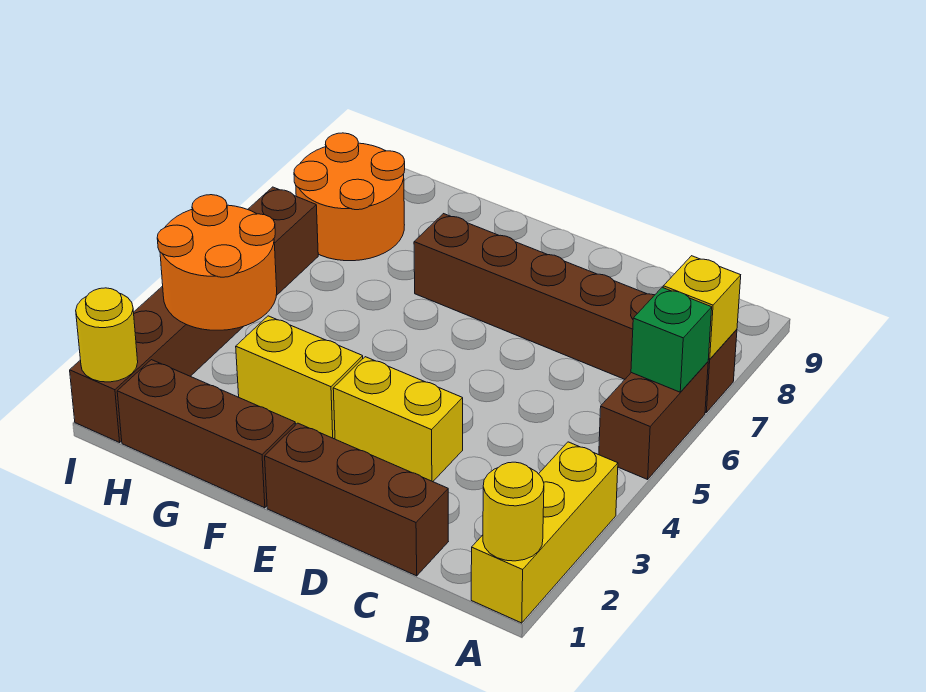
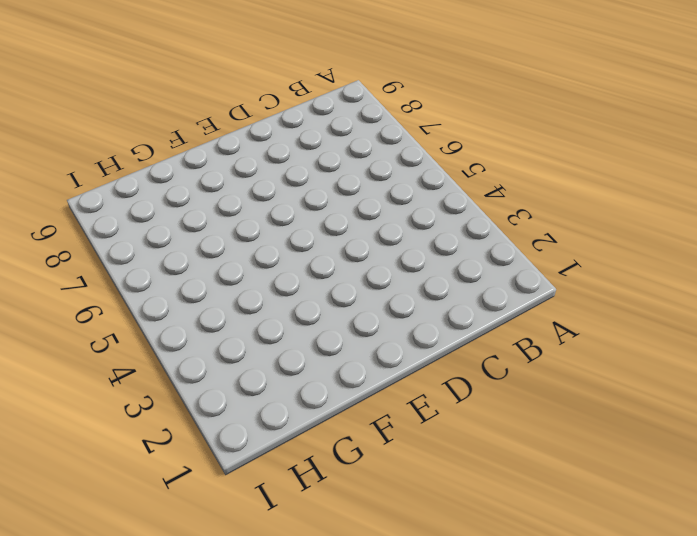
none -> yellow brick A1:A3 level 1
none -> brown brick A5:A6 level 1
none -> brown brick A7:F7 level 1

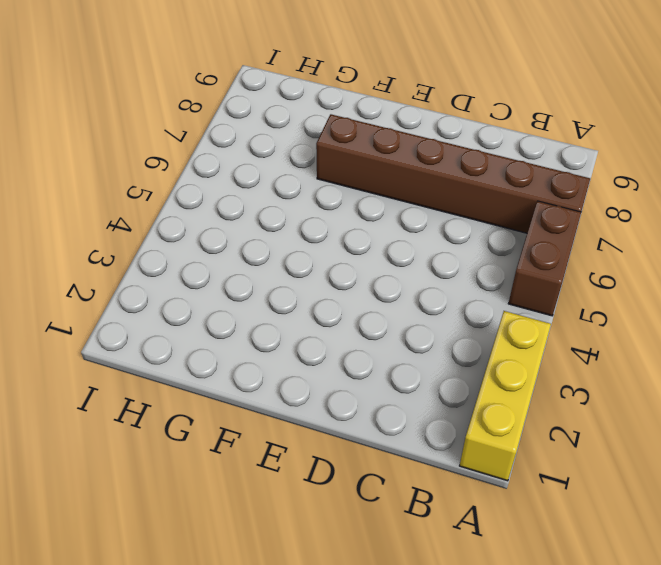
none -> brown brick C1:E1 level 1
none -> yellow brick D3:E3 level 1
none -> brown brick F1:H1 level 1

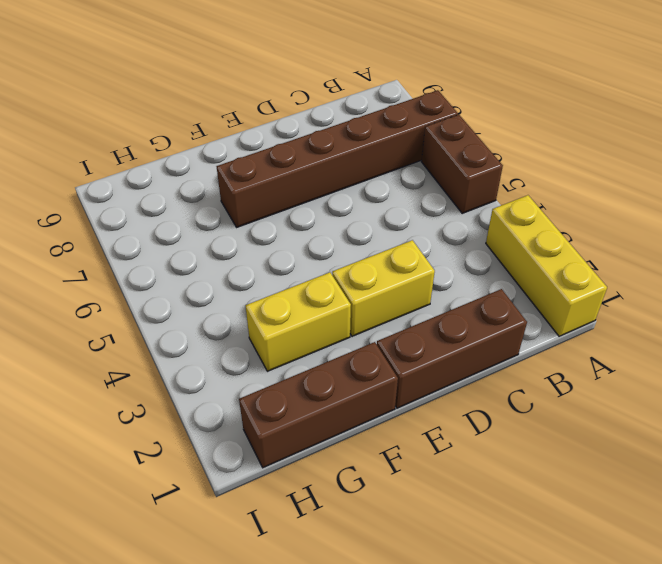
none -> orange round brick H7:I8 level 1
none -> brown brick I1:I6 level 1
none -> yellow round brick A1 level 2

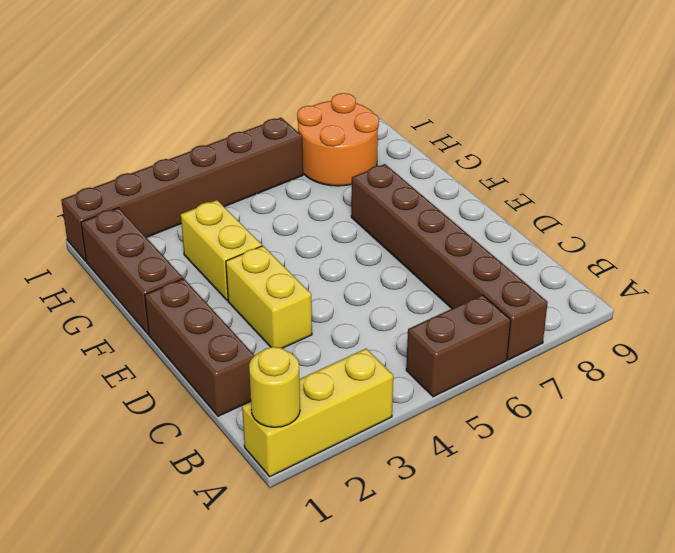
none -> green brick A6 level 2
none -> yellow brick A7 level 2
none -> orange round brick H3:I4 level 2

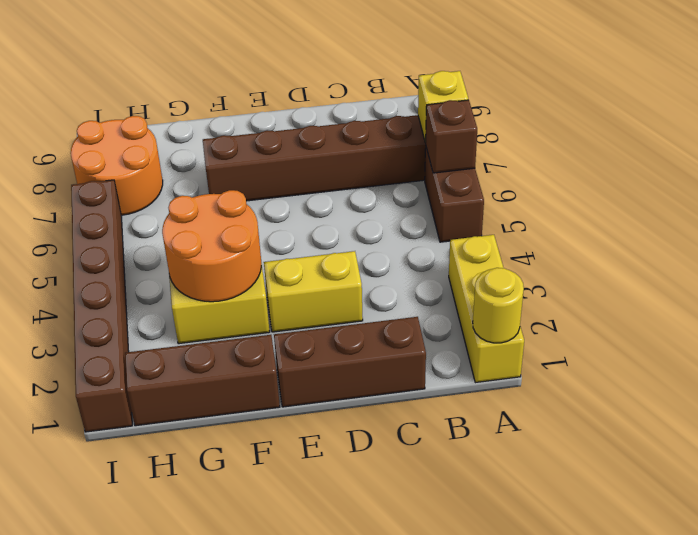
brown brick A6 level 2 -> green brick A6 level 2
orange round brick F3:G4 level 2 -> orange round brick H3:I4 level 2
none -> yellow round brick I1 level 2

